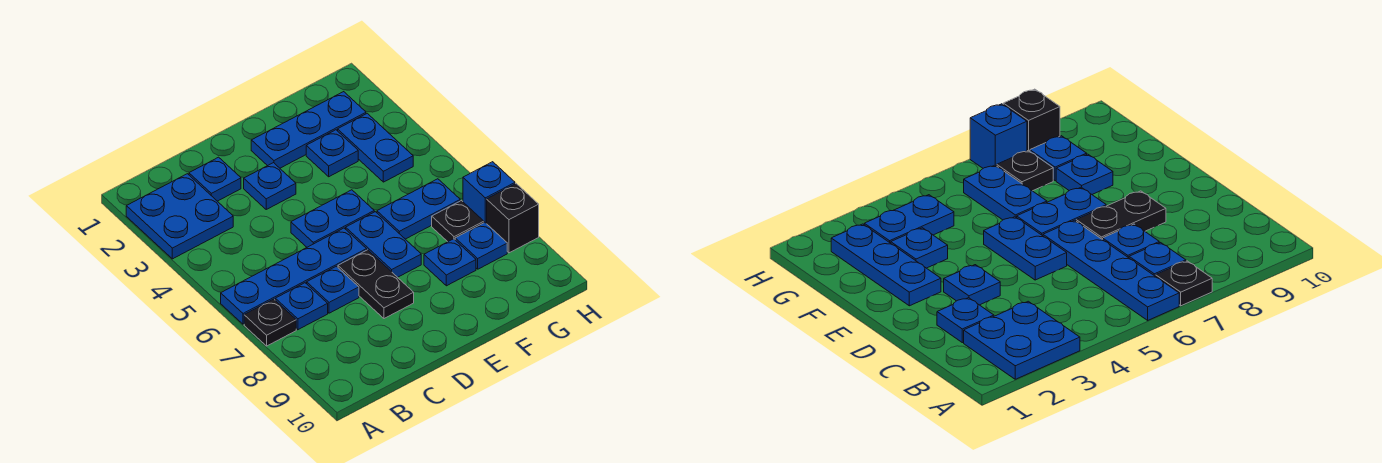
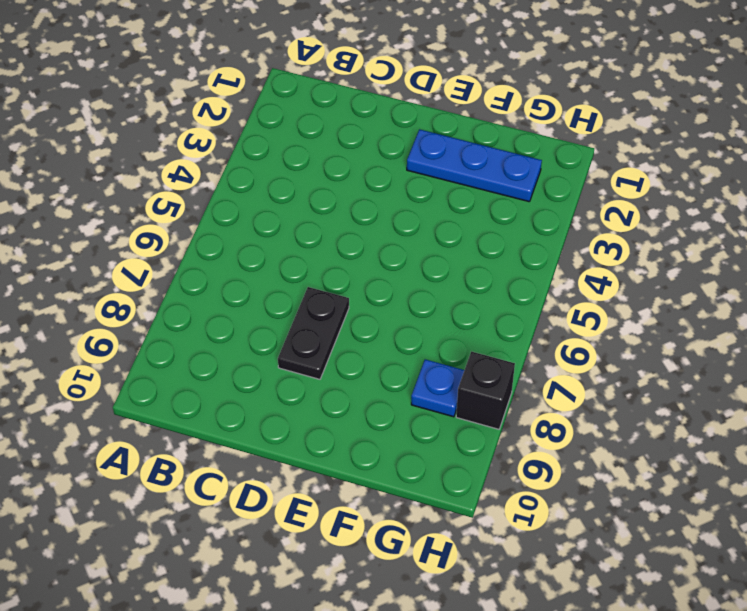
none -> blue plate A2:B3 level 1
none -> blue plate A6:D6 level 1
none -> black plate A7 level 1

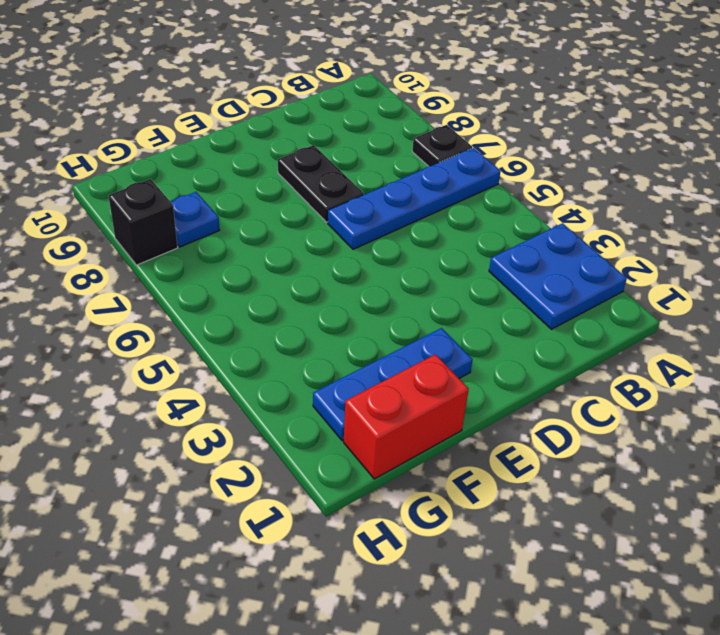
red brick F1:G1 level 1 -> none
none -> blue plate B7 level 1
none -> blue plate C2 level 1
none -> blue plate C7 level 1

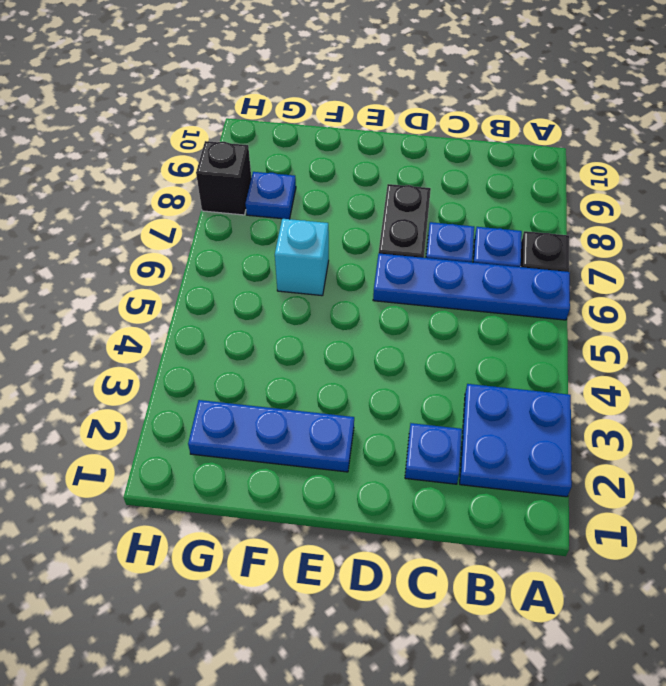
cyan brick F6 level 1 -> blue plate F6:G6 level 1
none -> blue plate D3 level 1
none -> blue plate D5:E5 level 1
none -> blue plate E6:E7 level 1

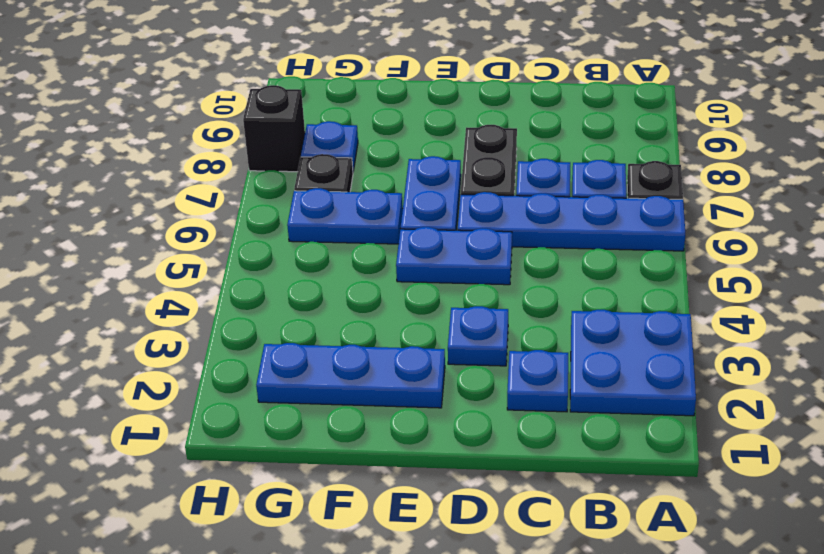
none -> blue plate F3 level 1
none -> blue plate F8 level 1
none -> blue plate G3:G4 level 1

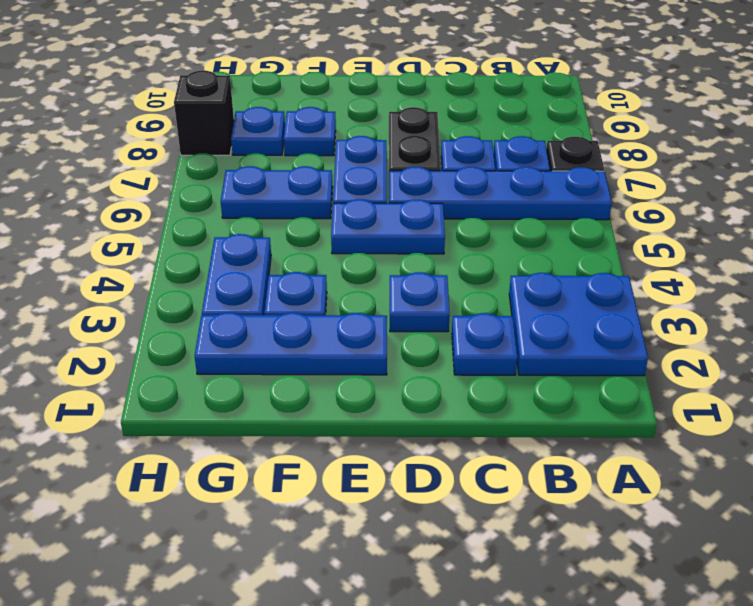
none -> black plate G7 level 1
none -> blue brick H7 level 1

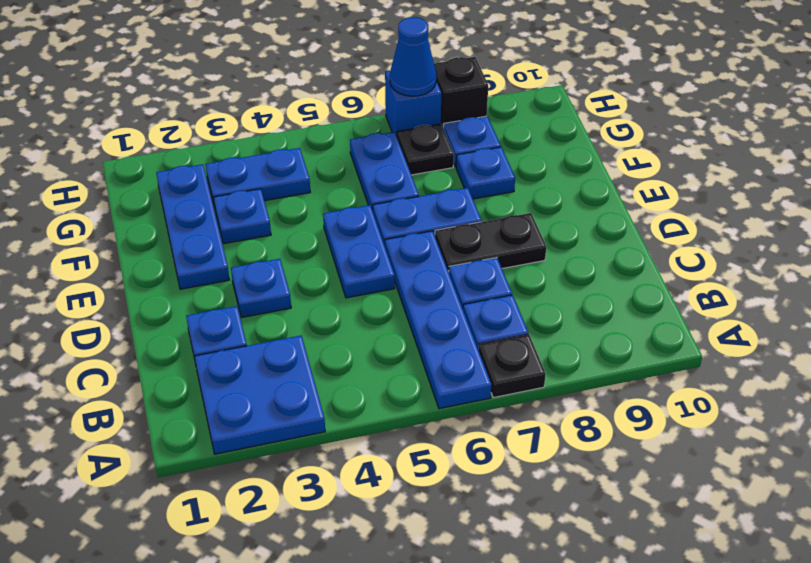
blue cone H7 level 2 -> none

